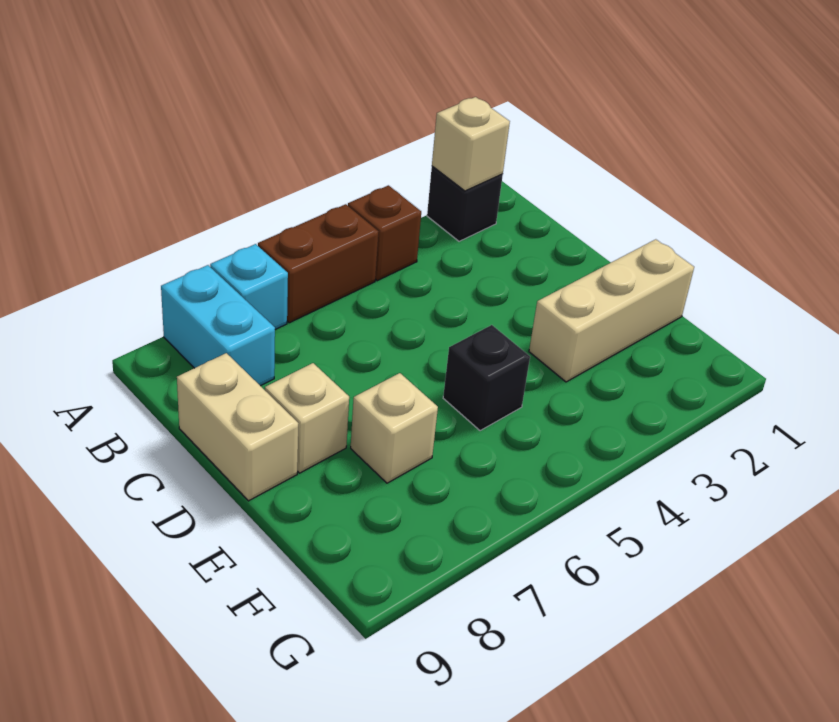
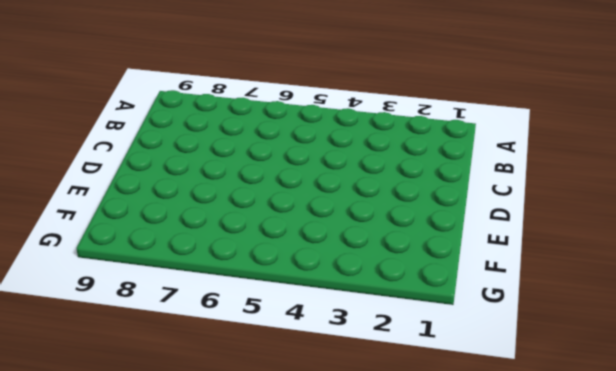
none -> black brick A2 level 1
none -> brown brick A4 level 1

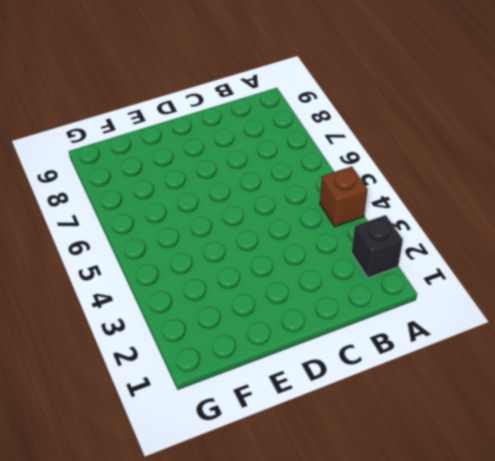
none -> brown brick A5:A6 level 1
none -> cyan brick A7 level 1

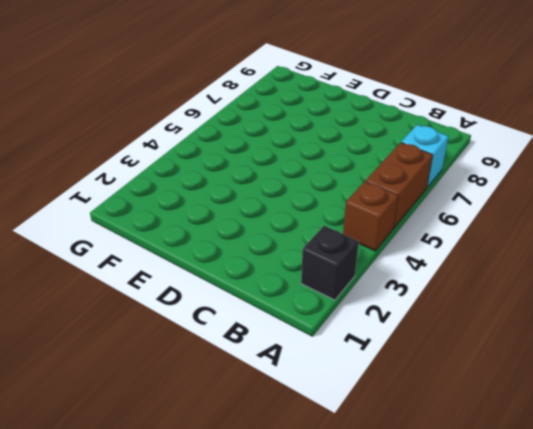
none -> cyan brick A8:B8 level 1
none -> tan brick C9:D9 level 1

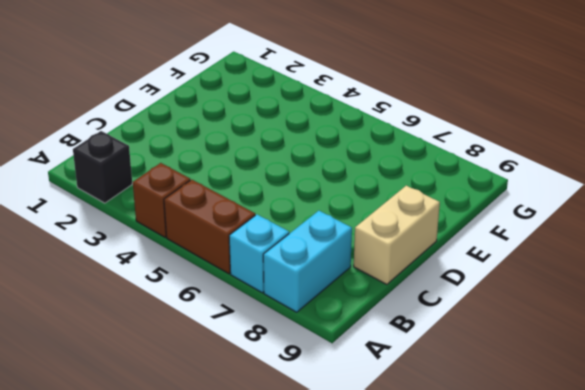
none -> tan brick D8 level 1
none -> tan brick E1:E3 level 1

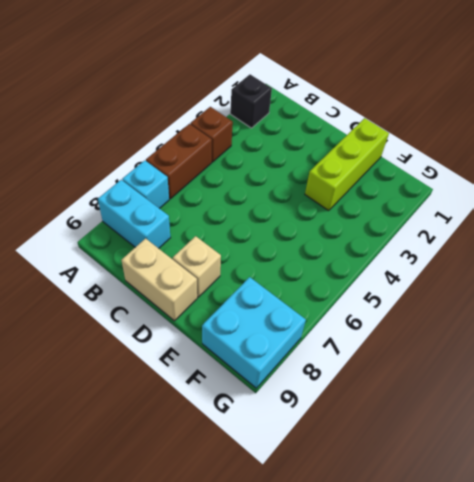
lime brick E1:E3 level 1 -> tan brick E1:E3 level 1
cyan brick F8:G9 level 1 -> none
none -> black brick E5 level 1
none -> tan brick E7 level 1

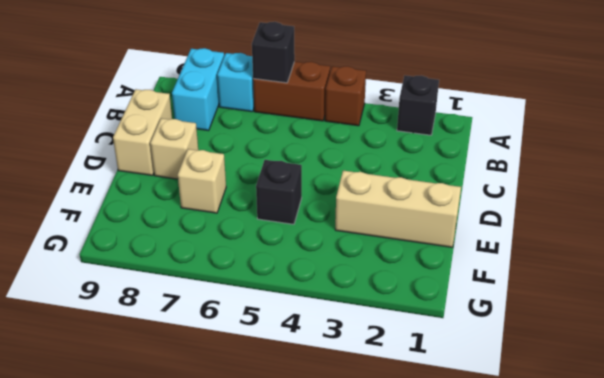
black brick A6 level 2 -> none
none -> tan brick A2 level 2

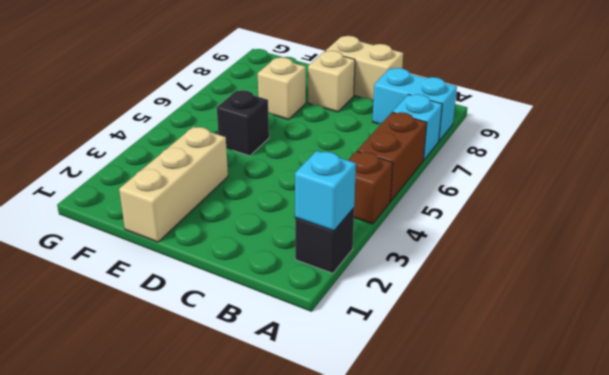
cyan brick A2 level 2 -> tan brick A2 level 2

